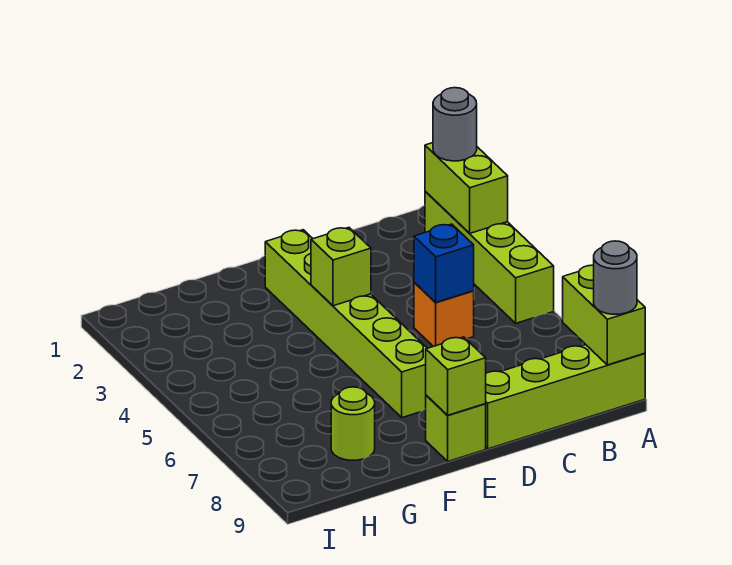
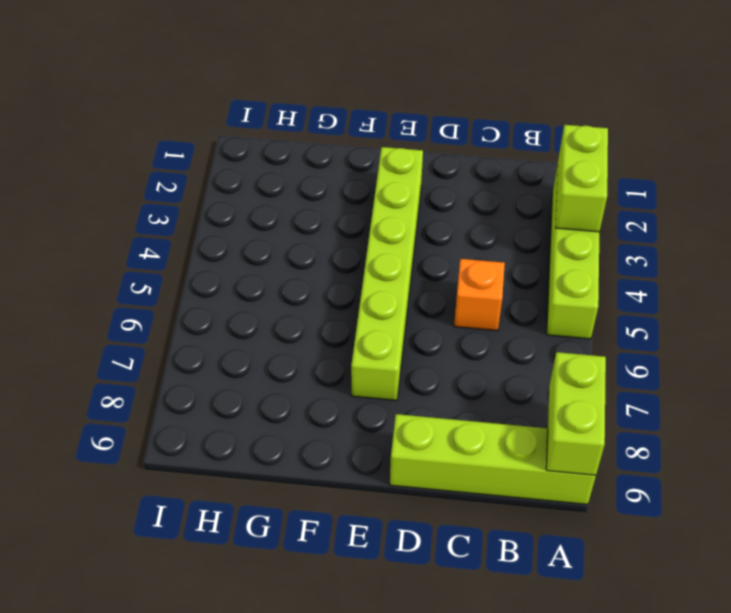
none -> lime brick E9 level 1
none -> lime round brick G8 level 1
none -> blue brick C5 level 2

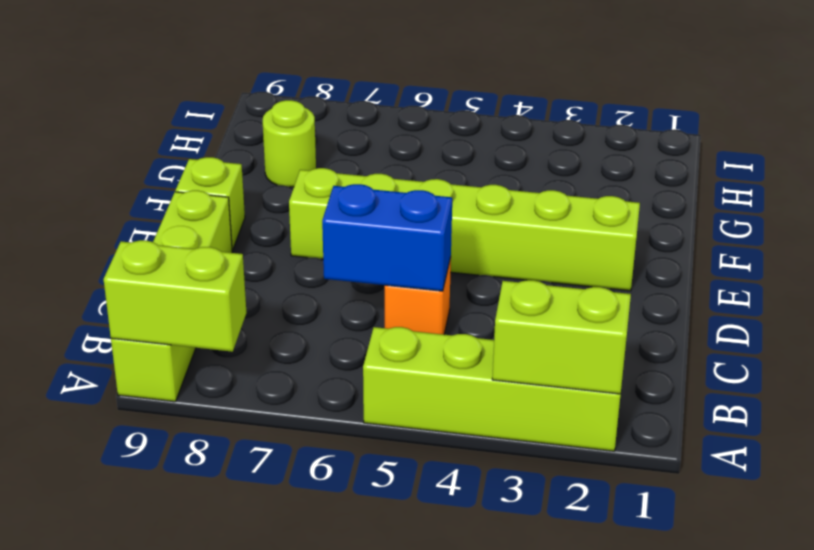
blue brick C5:C6 level 2 -> blue brick C5 level 2
none -> lime brick E4 level 2
none -> lime brick E9 level 2
none -> grey round brick A2 level 3

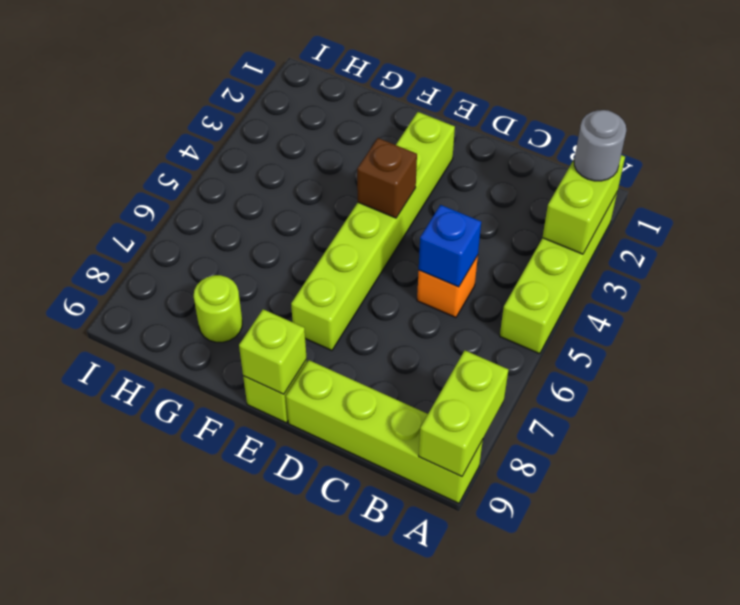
brown brick E4 level 2 -> lime brick E4 level 2
none -> grey round brick A9 level 3

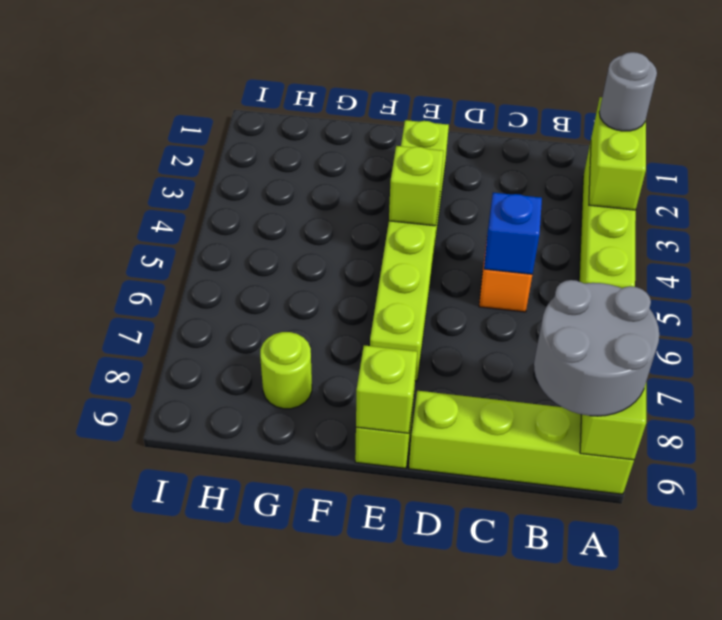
grey round brick A8:B9 level 3 -> grey round brick A9 level 3

